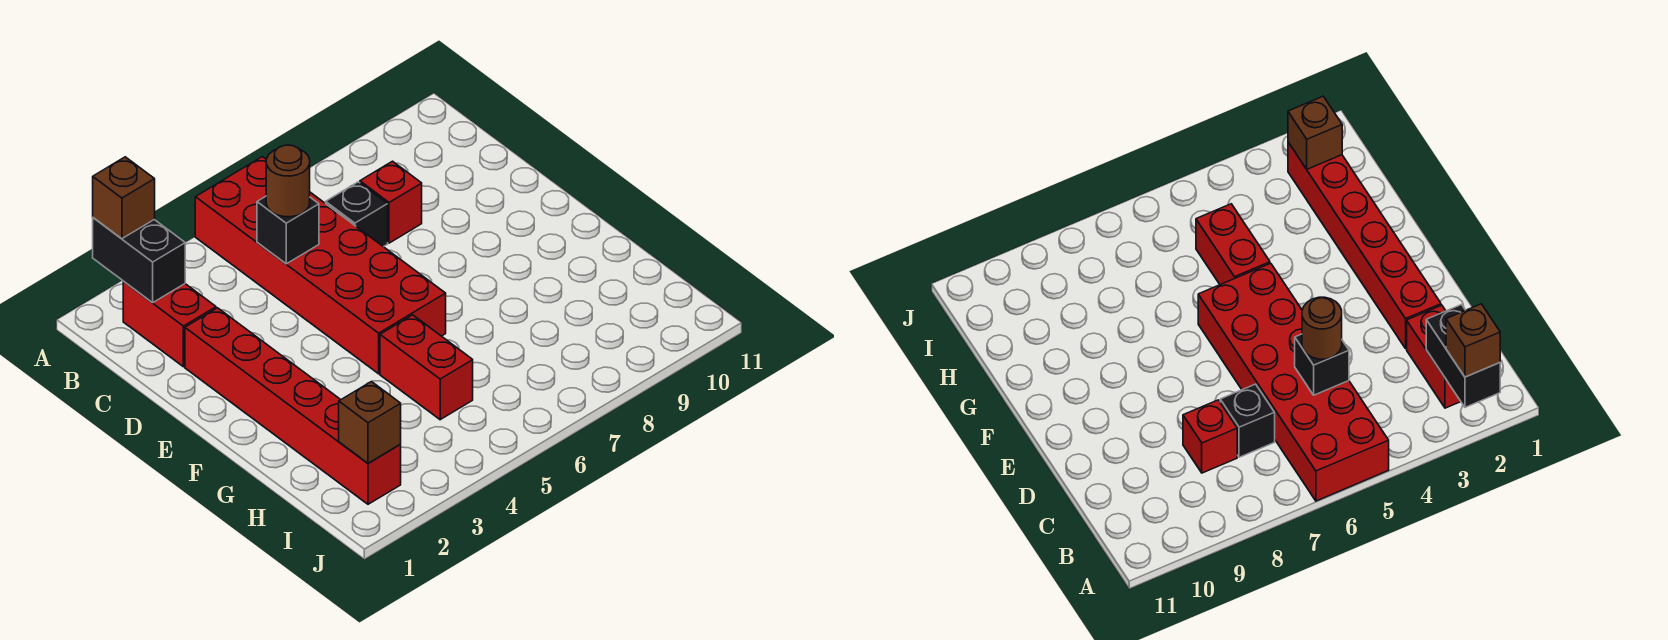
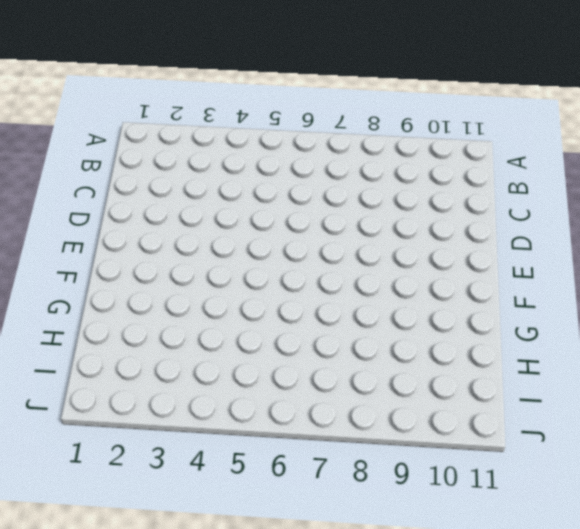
none -> red brick A5:F6 level 1
none -> red brick B2:C2 level 1

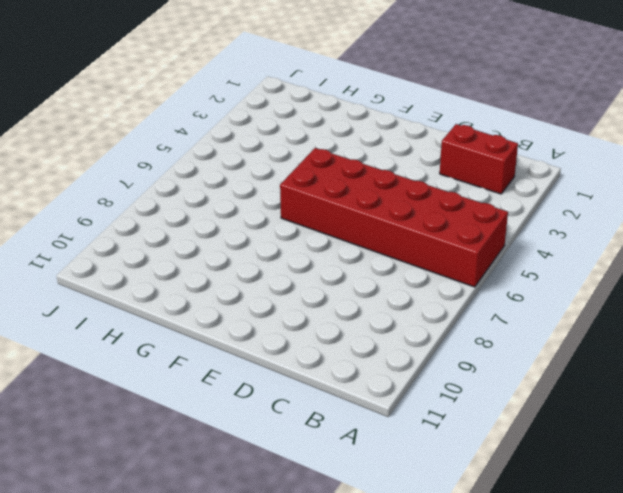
none -> black brick C7 level 1
none -> red brick C8 level 1

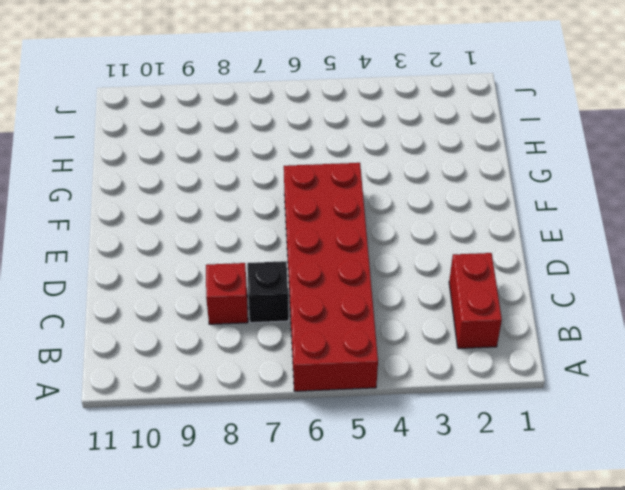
none -> red brick D2:I2 level 1
none -> red brick G5:H5 level 1

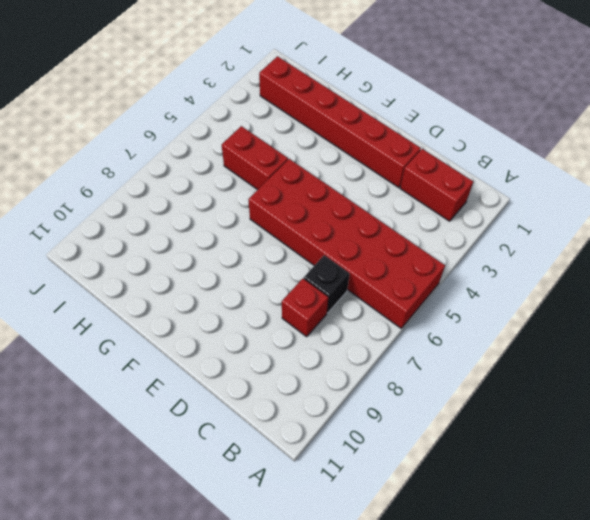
none -> black brick A2:B2 level 2
none -> black brick C5 level 2

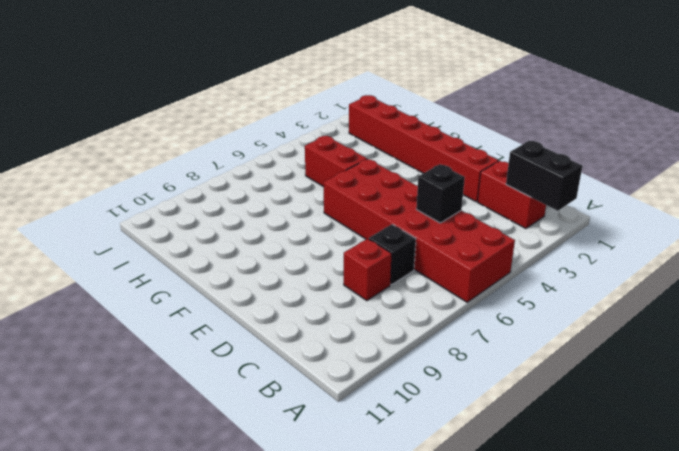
none -> brown brick I2 level 2
none -> brown brick A2 level 3

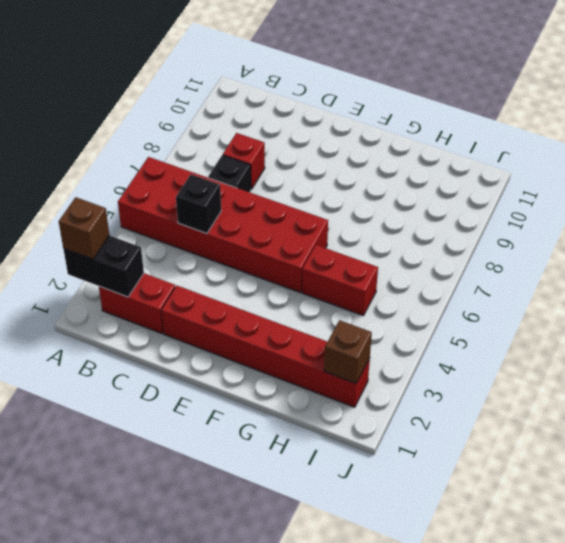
none -> brown round brick C5 level 3

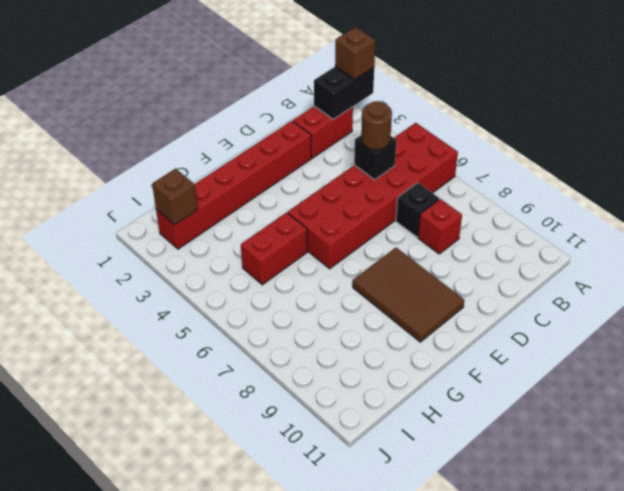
brown tile E8:F10 level 1 -> none

